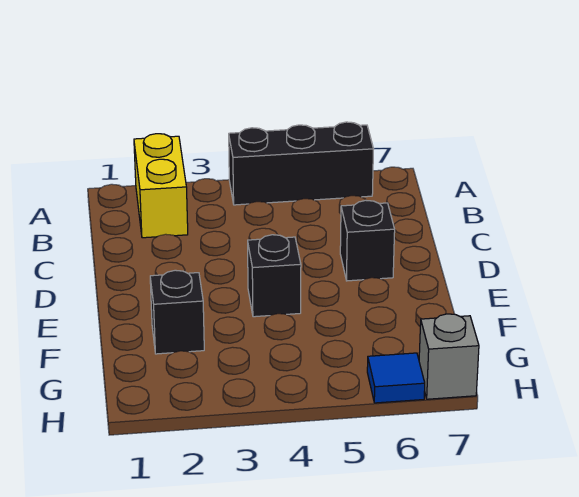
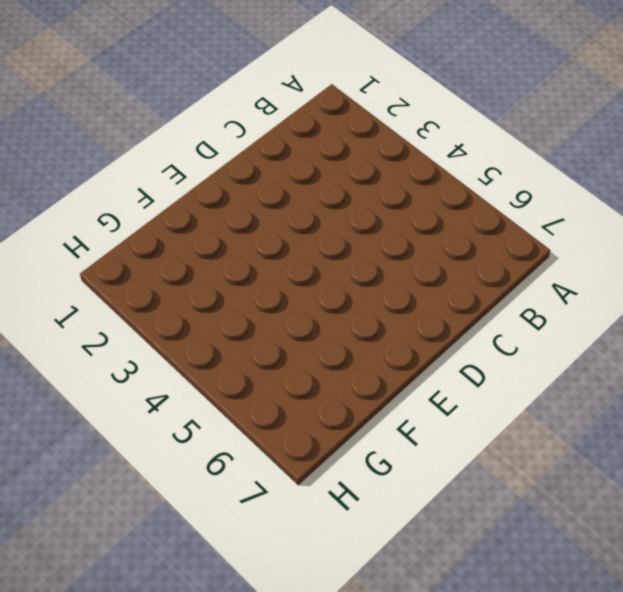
none -> yellow brick A2:B2 level 1
none -> black brick A4:A6 level 1

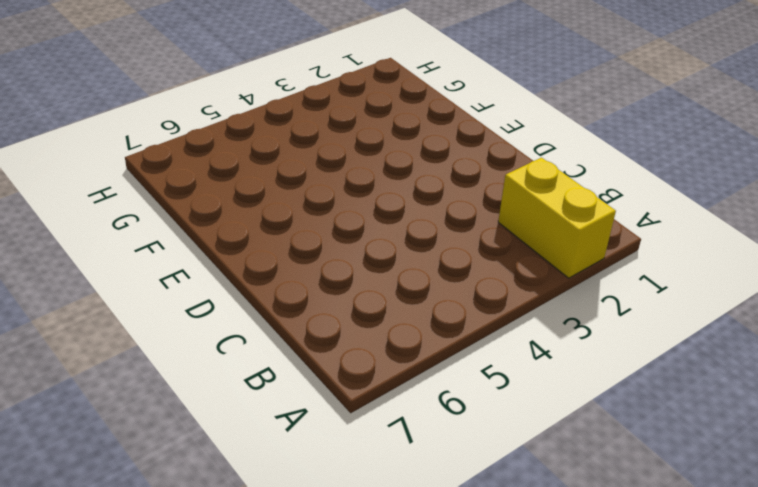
none -> black brick A4:A6 level 1
none -> black brick D6 level 1

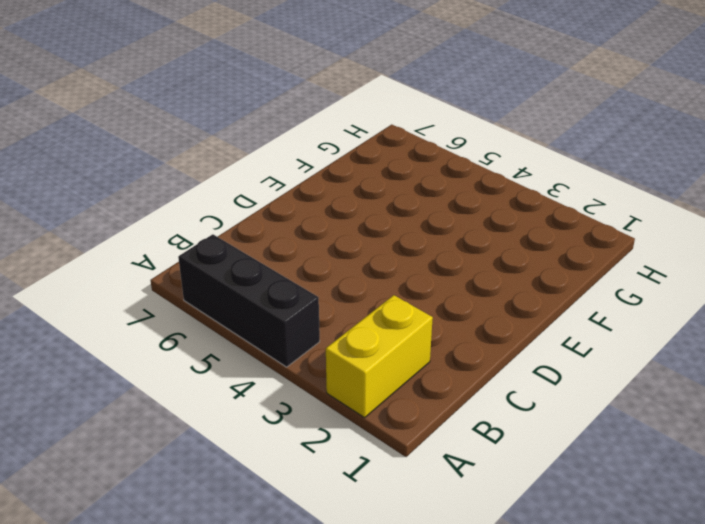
none -> black brick D6 level 1
none -> black brick E4 level 1

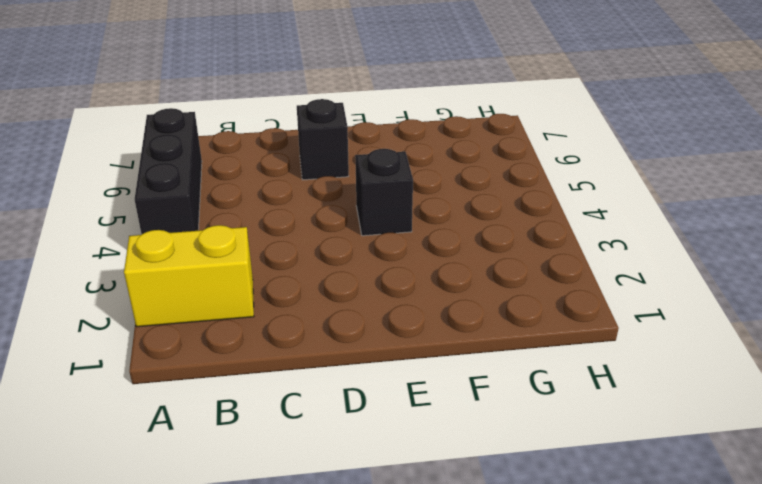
none -> black brick F2 level 1
none -> blue tile H6 level 1

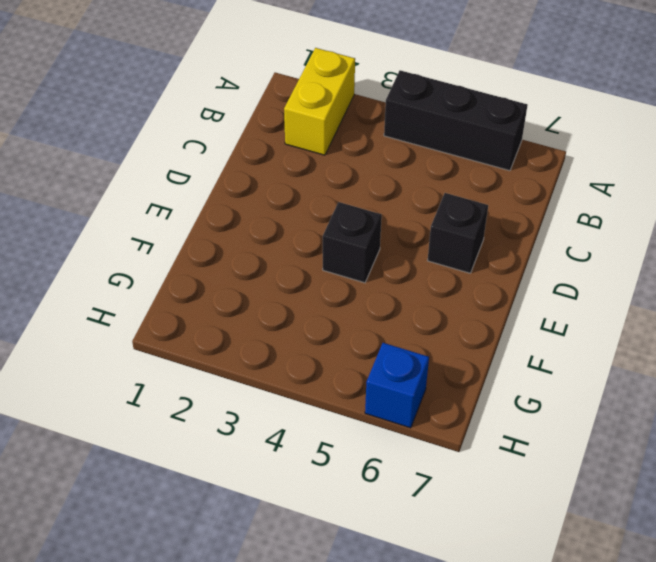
blue brick H6 level 1 -> blue tile H6 level 1
none -> black brick F2 level 1
none -> grey brick H7 level 1

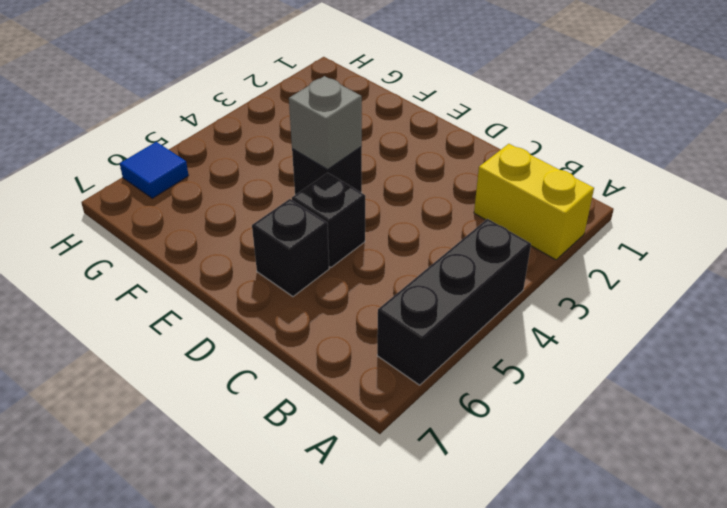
black brick D5 level 1 -> black brick F2 level 1
grey brick E4 level 2 -> grey brick H7 level 1

